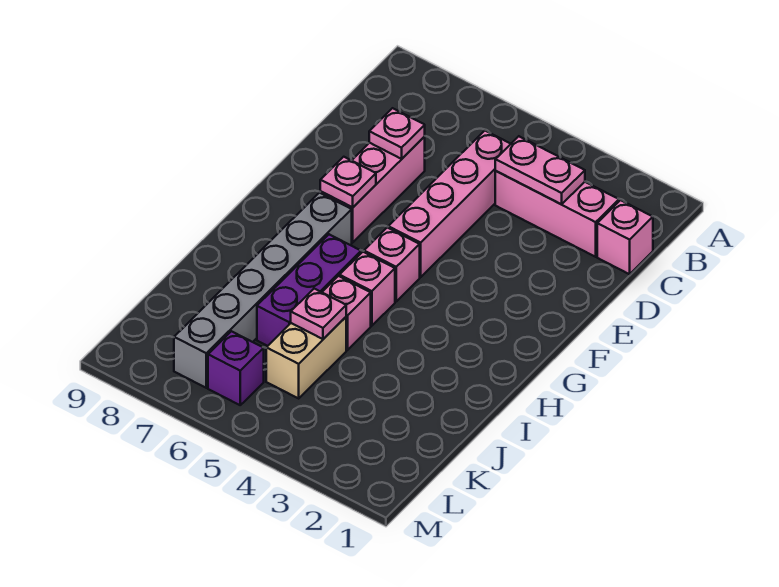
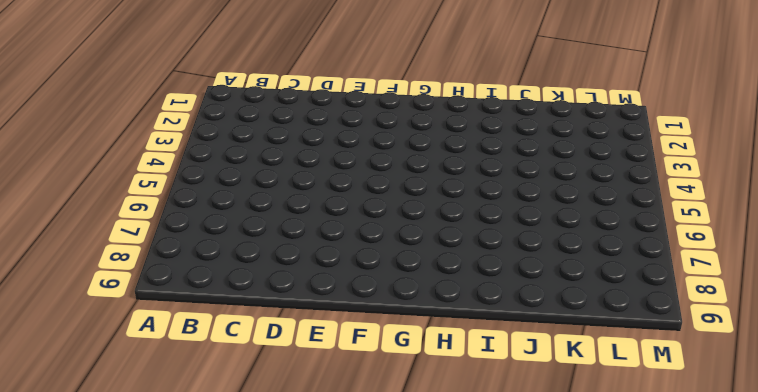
none -> pink brick C1 level 1
none -> pink brick C2:C4 level 1
none -> pink brick C5:F5 level 1

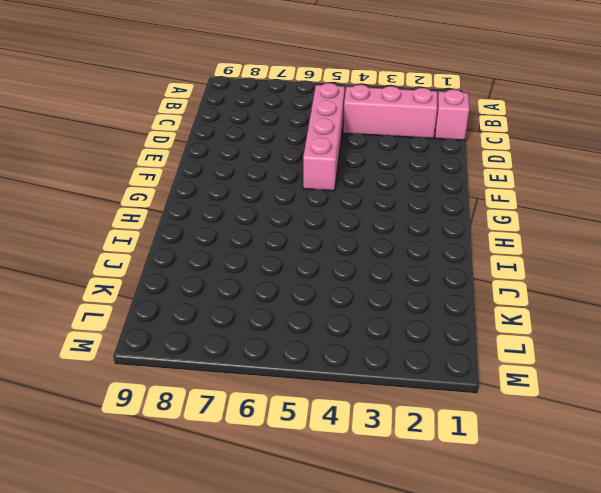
none -> pink brick D7:F7 level 1
none -> pink brick G5 level 1
none -> grey brick G7:L7 level 1

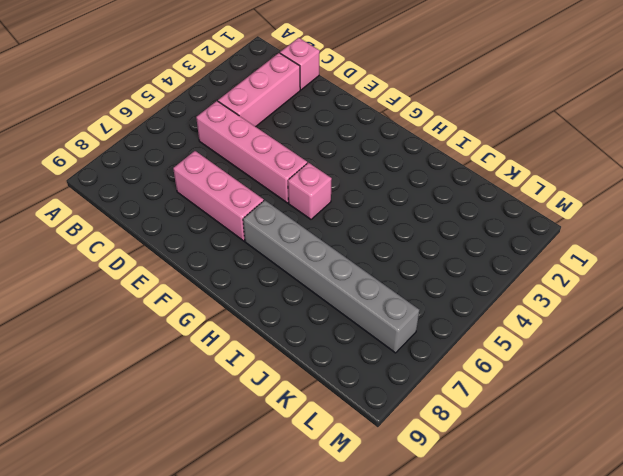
none -> pink brick H5 level 1
none -> purple brick H6:J6 level 1
none -> pink brick I5 level 1

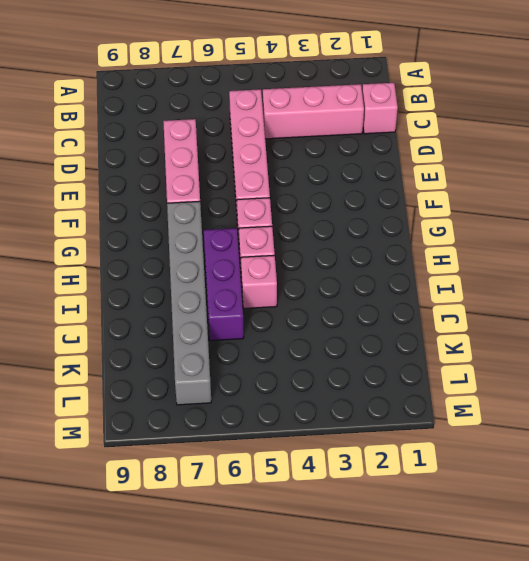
none -> tan brick J5:K5 level 1
none -> purple brick L6 level 1
none -> pink plate C3:C4 level 2

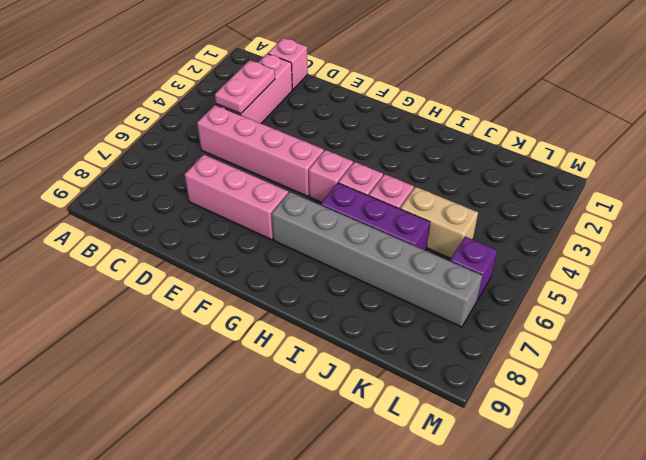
none -> pink plate D7 level 2
none -> pink plate F7 level 2
none -> pink plate J5 level 2

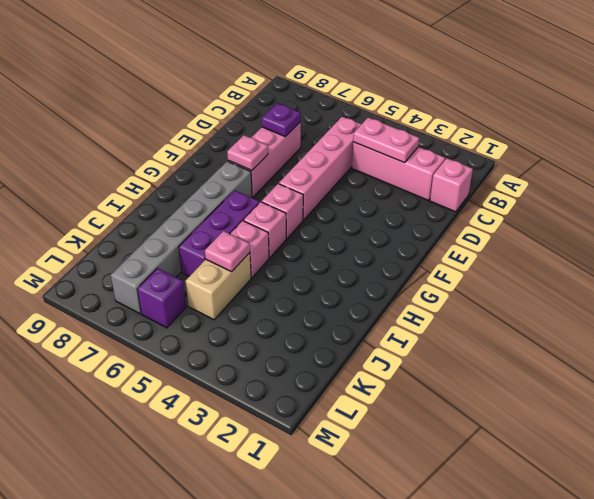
purple plate D7 level 2 -> pink plate D7 level 2

